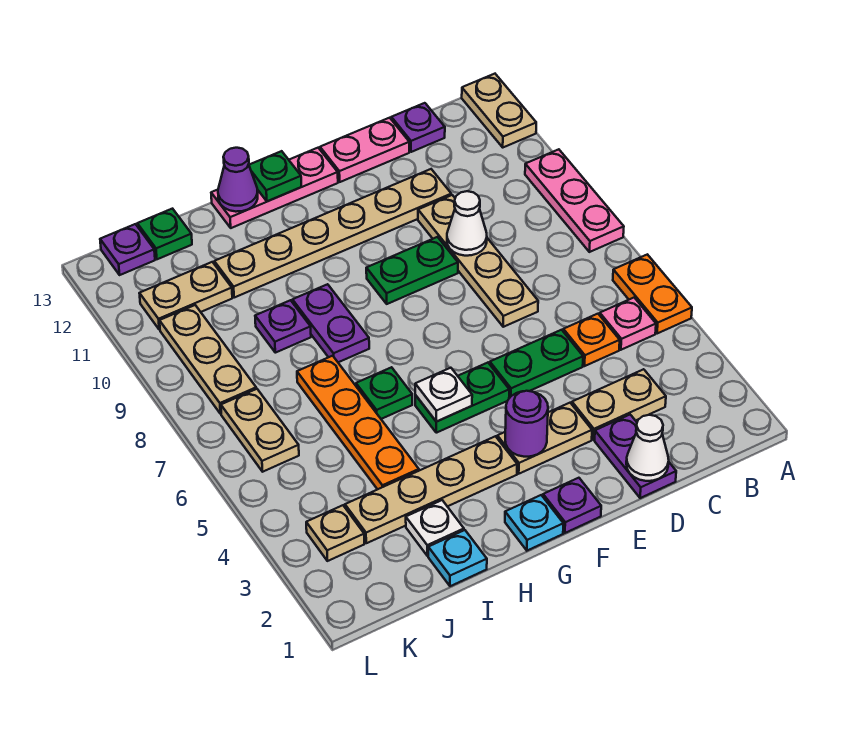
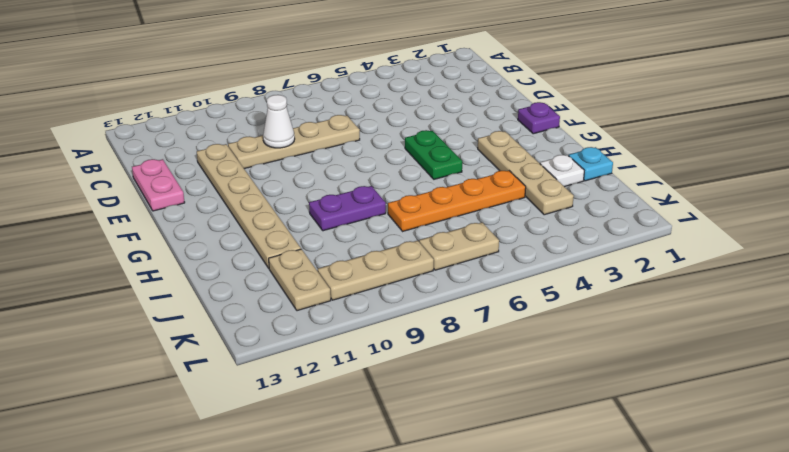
none -> orange plate A5:A6 level 1
none -> pink plate A8:A10 level 1
none -> tan plate A12:A13 level 1
none -> pink plate B5 level 1

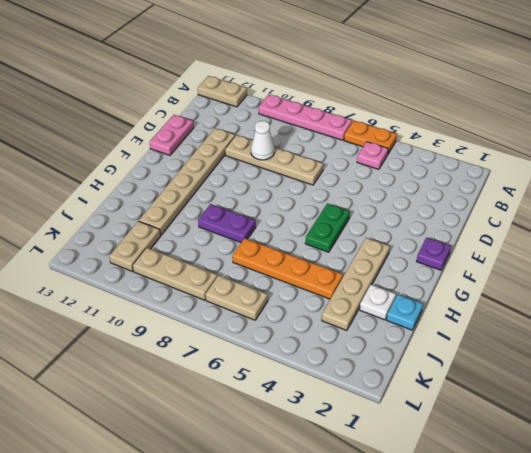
pink plate A7:A10 level 1 -> pink plate A8:A10 level 1
none -> tan plate C3:D3 level 1
none -> orange plate C5 level 1
none -> purple plate C13 level 1
none -> purple plate D1:D2 level 1

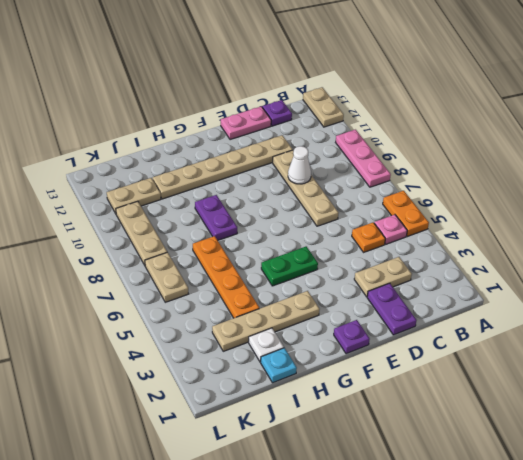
none -> green plate D5:E5 level 1
none -> tan plate E3:F3 level 1
none -> green plate E9:F9 level 1
none -> pink plate F13:H13 level 1

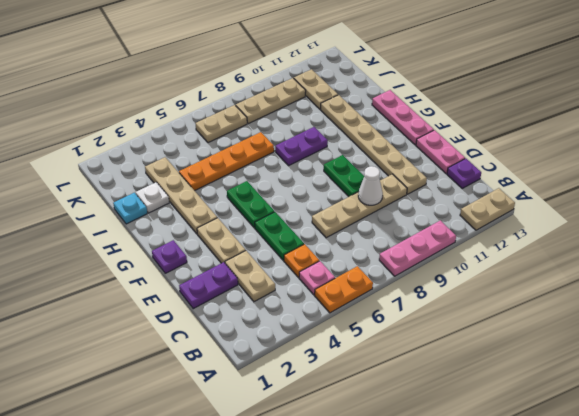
none -> cyan plate G1 level 1
none -> green plate H6 level 1
none -> purple plate I9 level 1
none -> green plate J13 level 1

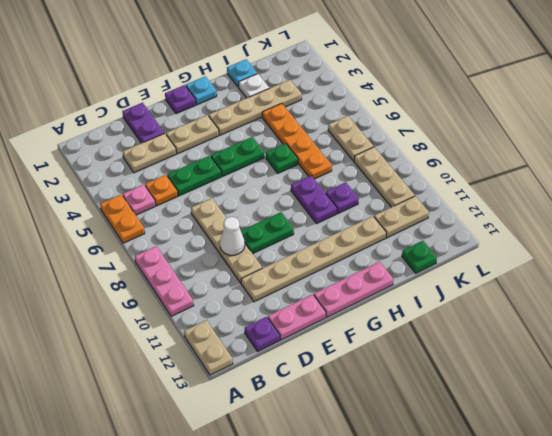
none -> tan plate K3 level 1
none -> purple plate K13 level 1
none -> white cone D1 level 2
none -> purple round brick F3 level 2

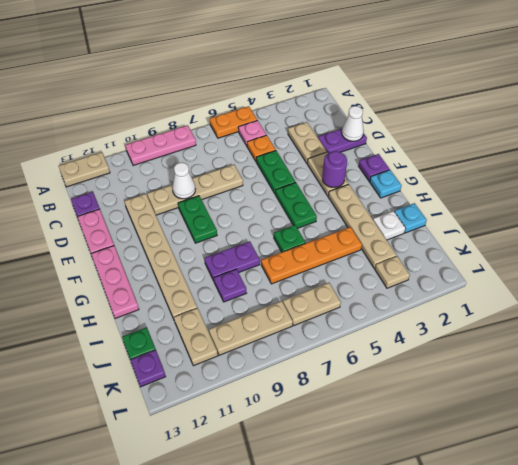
none -> white plate G5 level 2
none -> green plate G13 level 2
none -> purple cone H13 level 2

